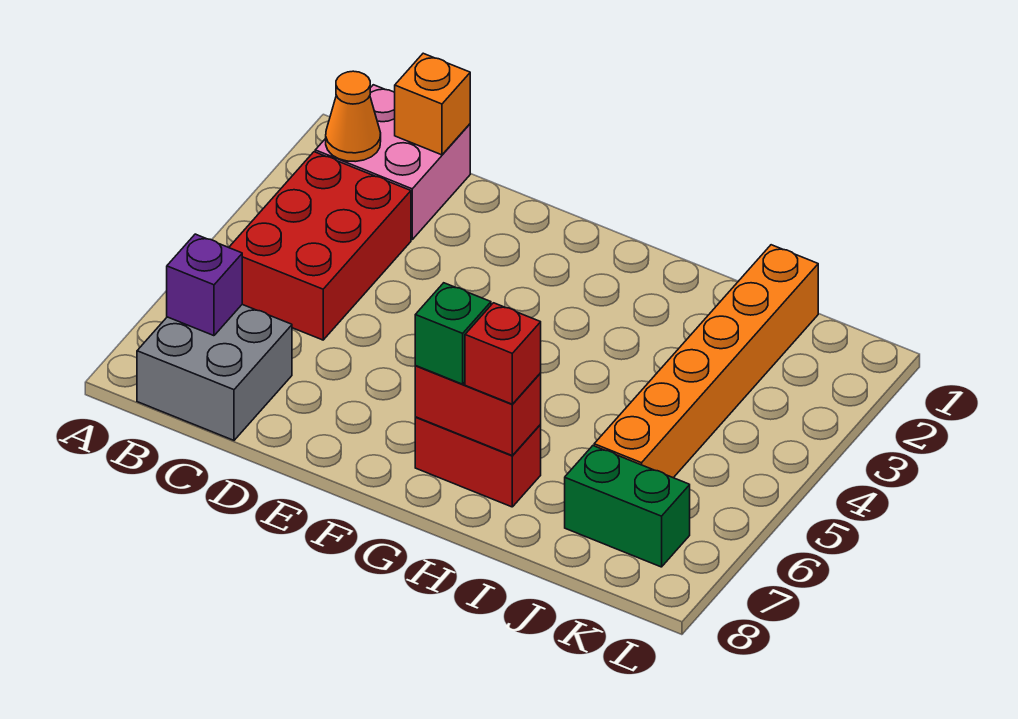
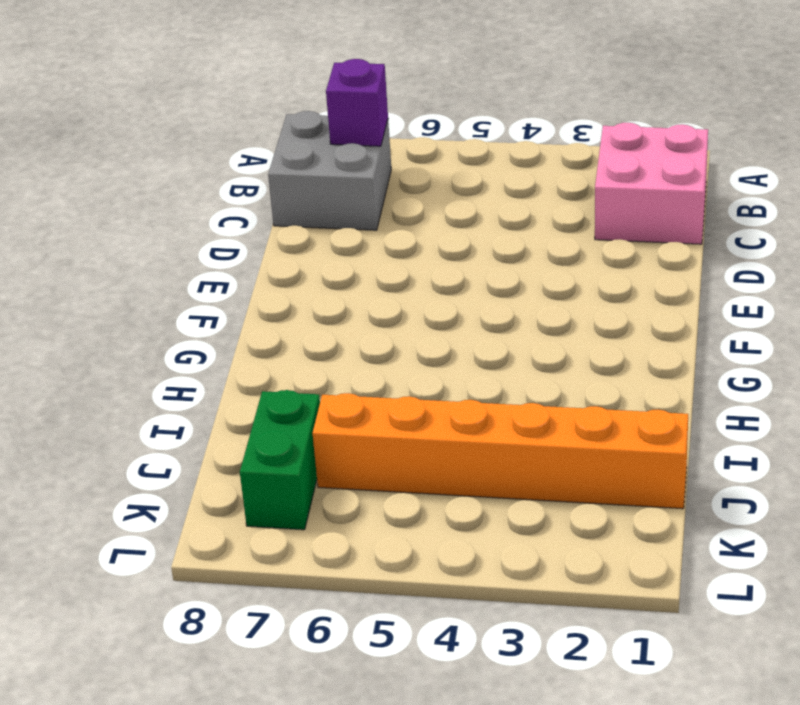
none -> red brick B3:C5 level 1
none -> red brick G7:H7 level 1
none -> orange cone B2 level 2

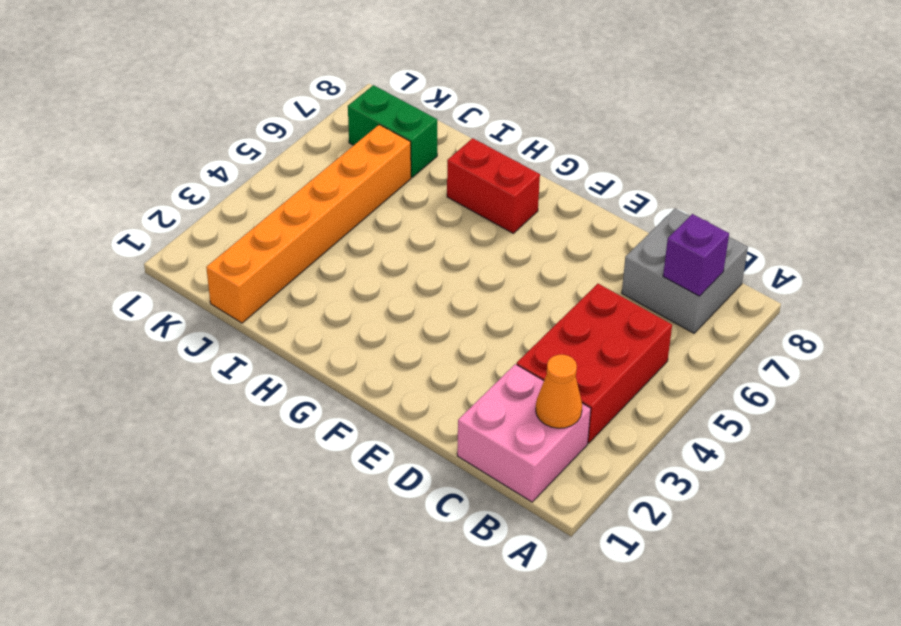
none -> orange brick C1 level 2
none -> red brick G7:H7 level 2
none -> green brick G7 level 3

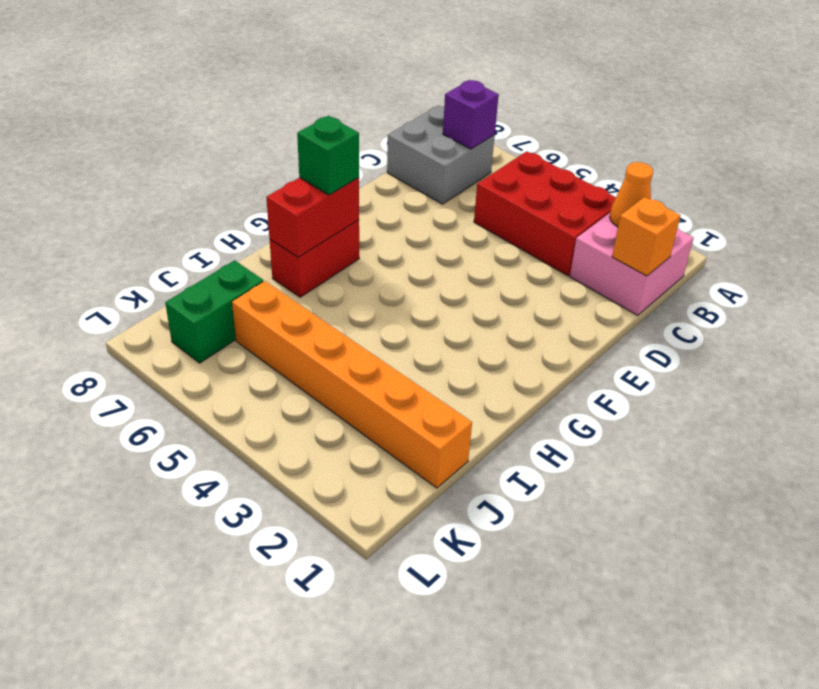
none -> red brick H7 level 3

